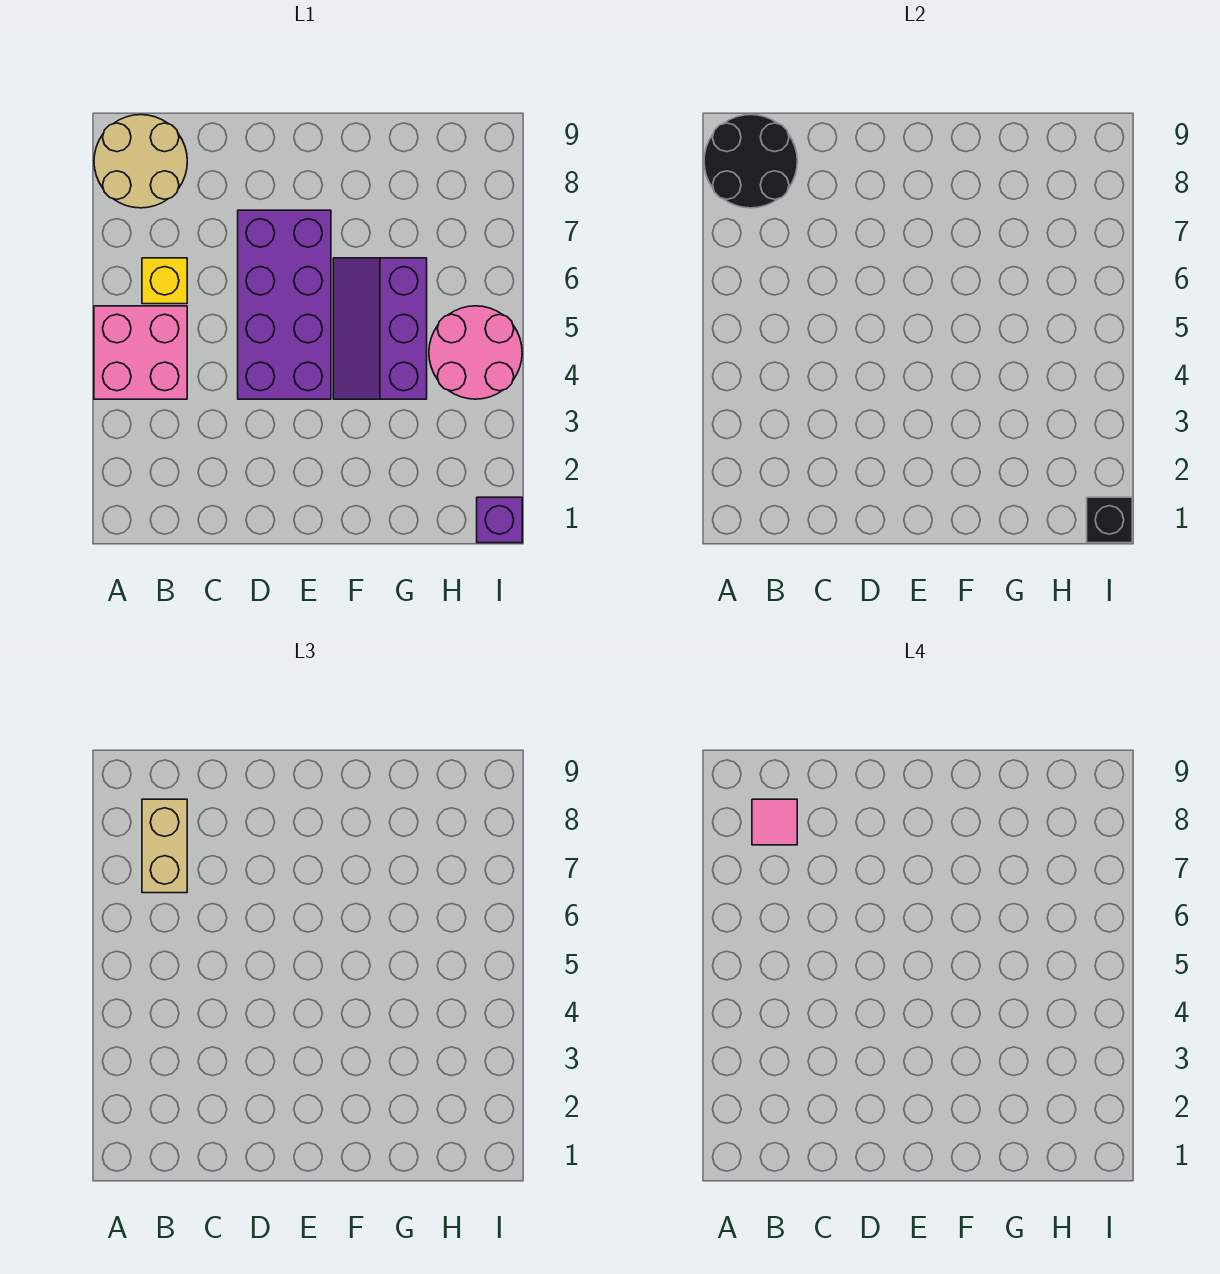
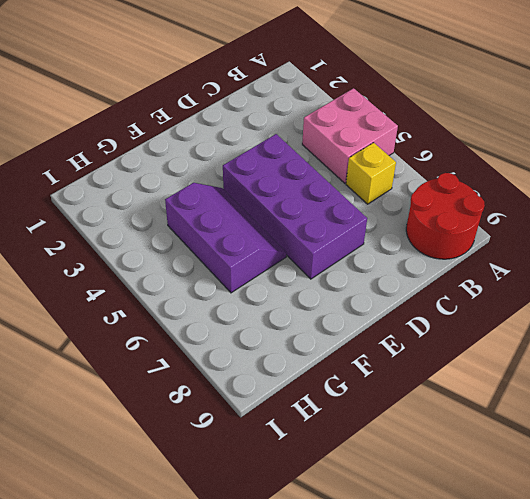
red round brick A8:B9 level 1 -> tan round brick A8:B9 level 1
none -> pink round brick H4:I5 level 1
none -> purple brick I1 level 1

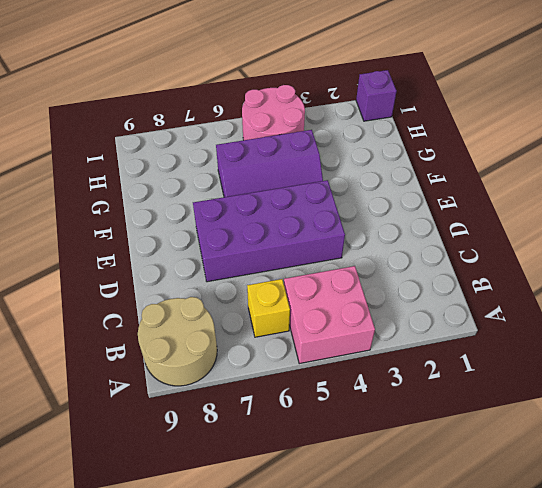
none -> black round brick A8:B9 level 2
none -> black brick I1 level 2

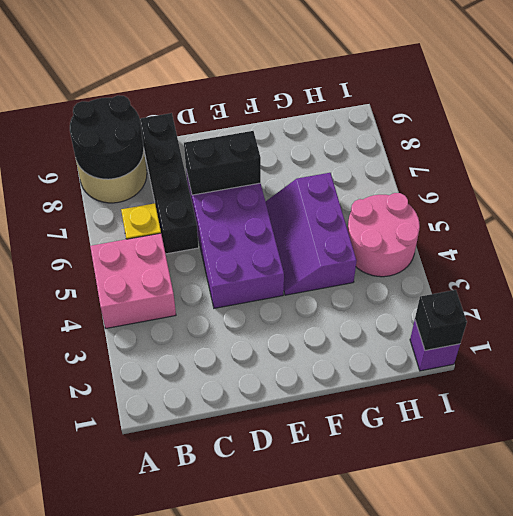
black brick C6:C9 level 1 -> none
black brick D7:E7 level 2 -> none
none -> tan brick B7:B8 level 3
none -> pink tile B8 level 4

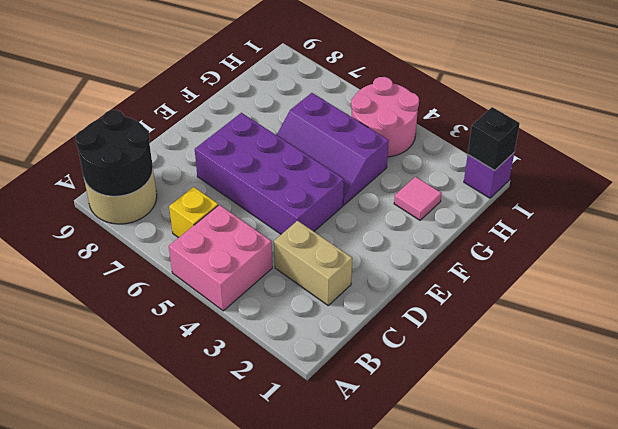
tan brick C2:C3 level 1 -> tan brick B7:B8 level 3
pink tile G2 level 1 -> pink tile B8 level 4

